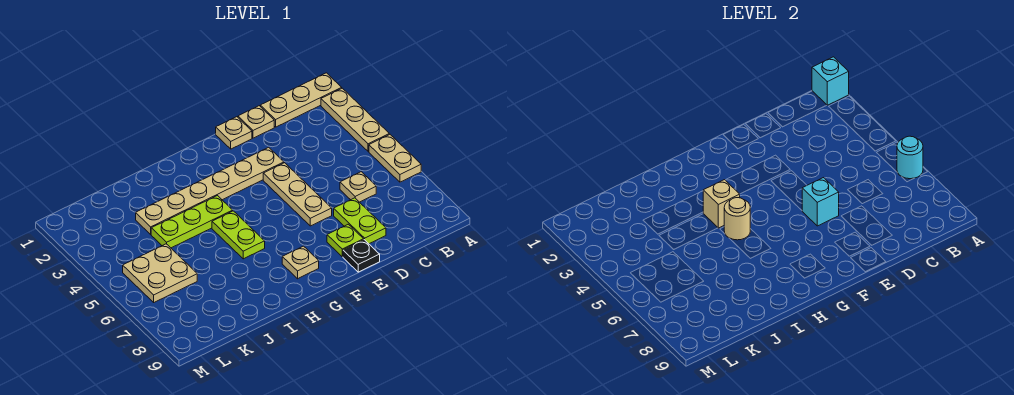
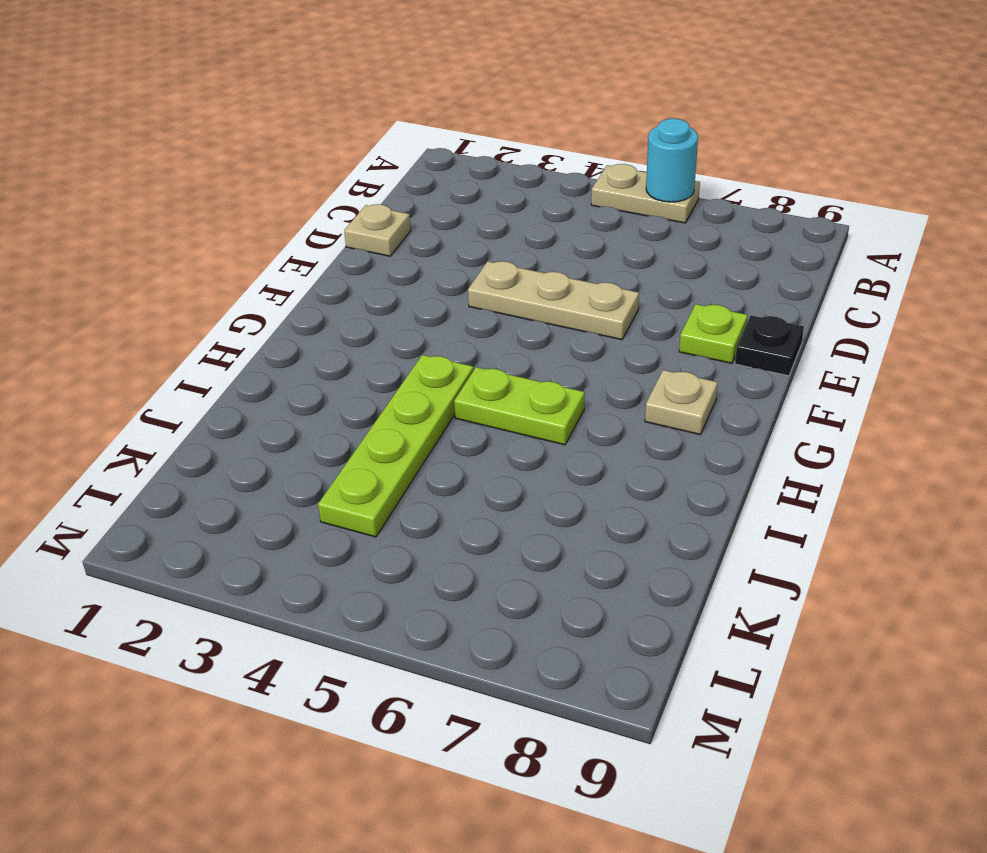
lime plate H4:K4 level 1 -> lime plate H4:J4 level 1
none -> tan plate A1:C1 level 1
none -> tan plate A2:A4 level 1
none -> tan plate C6 level 1

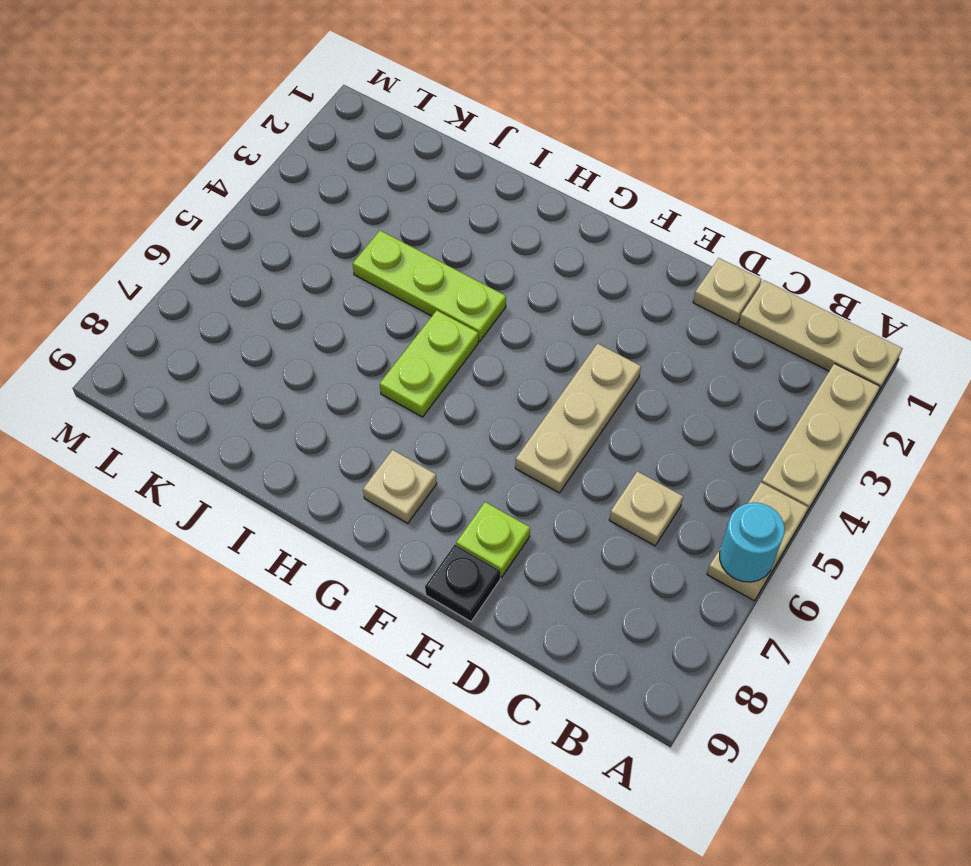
none -> lime plate D7:D8 level 1
none -> tan plate E1 level 1
none -> tan plate E3:J3 level 1

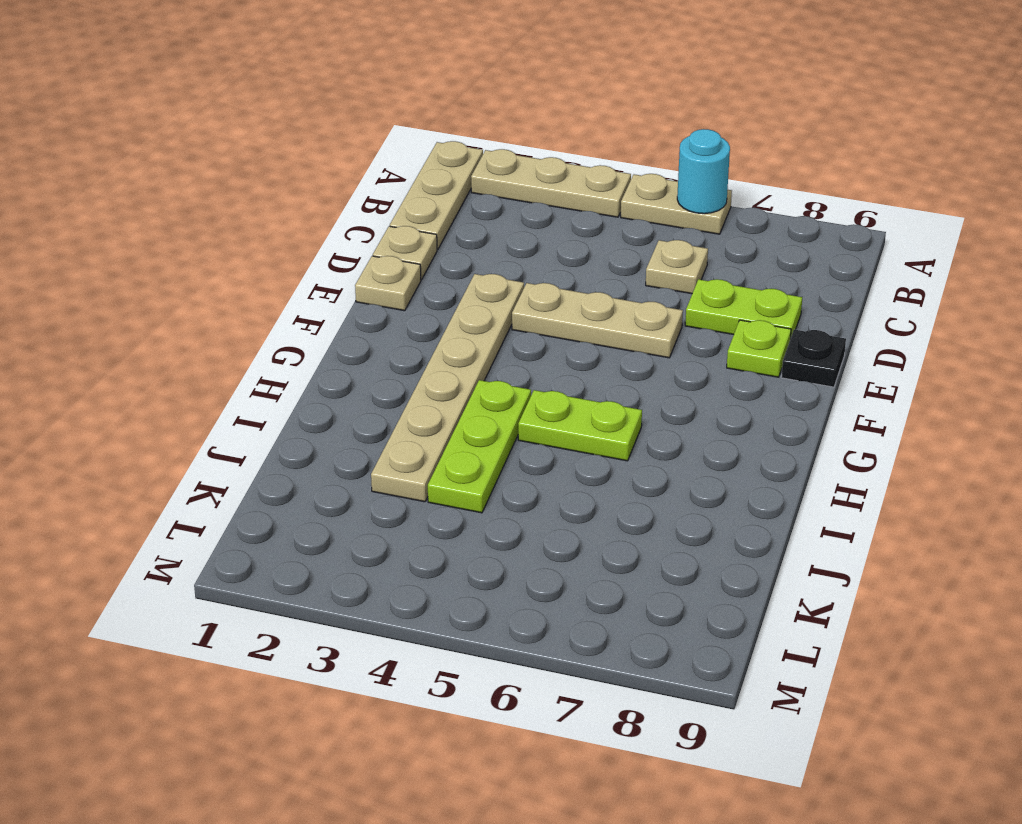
none -> tan plate G8 level 1
none -> tan plate K5:L6 level 1
none -> cyan brick A1 level 2

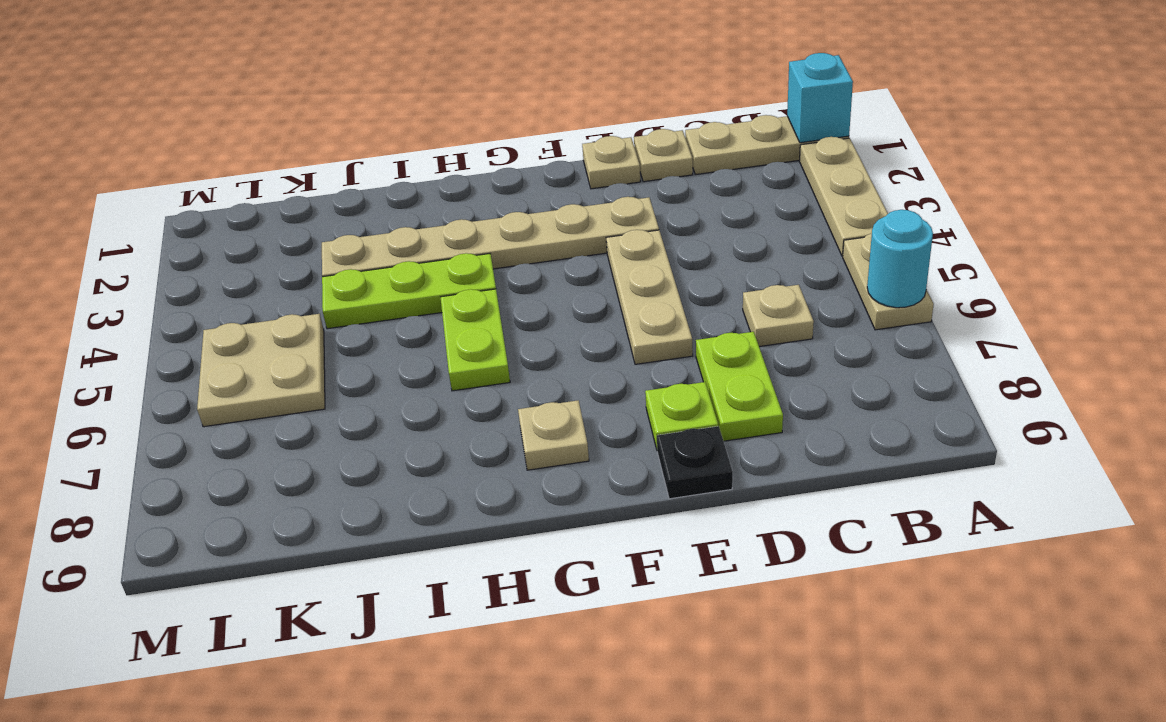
none -> cyan brick E6 level 2
none -> tan brick H4 level 2
none -> tan round brick H5 level 2

